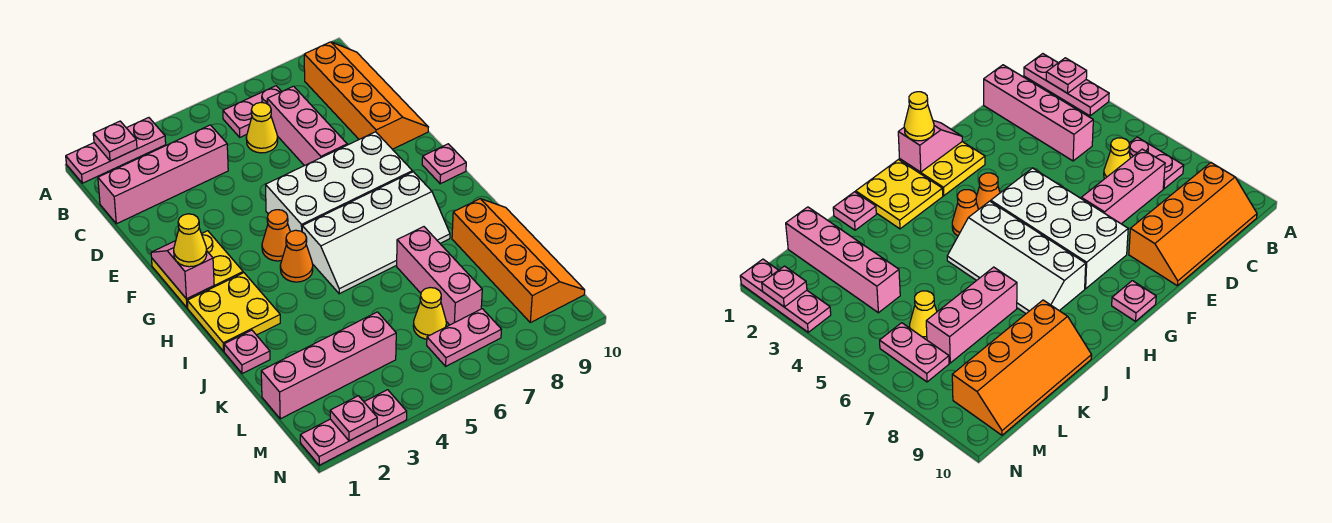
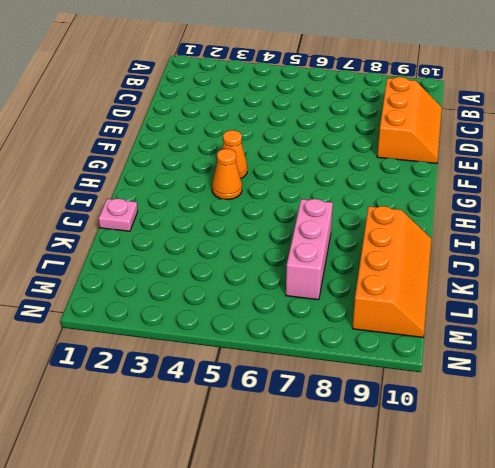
orange slope C9:E10 level 1 top 9 -> orange slope B9:E10 level 1 top 9
none -> pink plate A1:A3 level 1
none -> pink plate B6:B7 level 1
none -> pink brick C1:C4 level 1

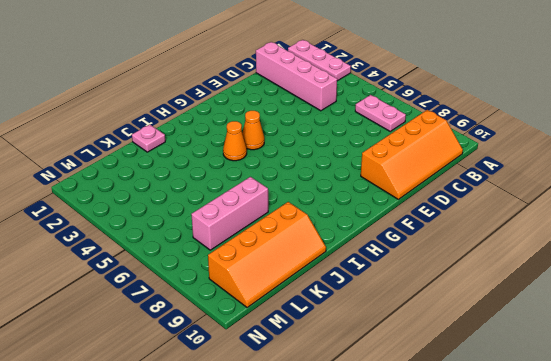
none -> yellow cone C6 level 1
none -> pink brick C7:E7 level 1
none -> yellow plate F1:G2 level 1

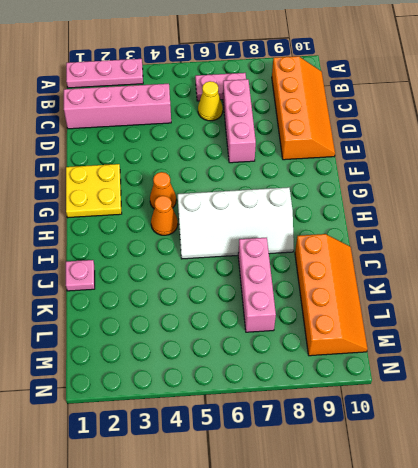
none -> white brick F5:G8 level 1
none -> pink plate G10 level 1
none -> yellow plate H1:I2 level 1

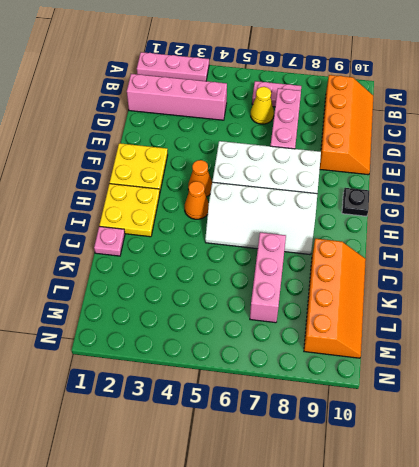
black plate G10 level 1 -> pink plate G10 level 1
none -> pink brick L1:L4 level 1
none -> yellow cone L6 level 1
none -> pink plate M6:M7 level 1

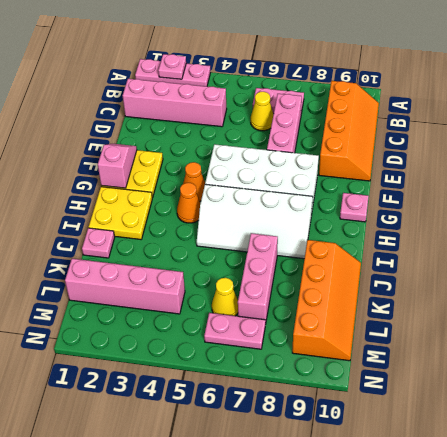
none -> pink plate N1:N3 level 1
none -> pink plate N2 level 2
none -> yellow cone G1 level 3

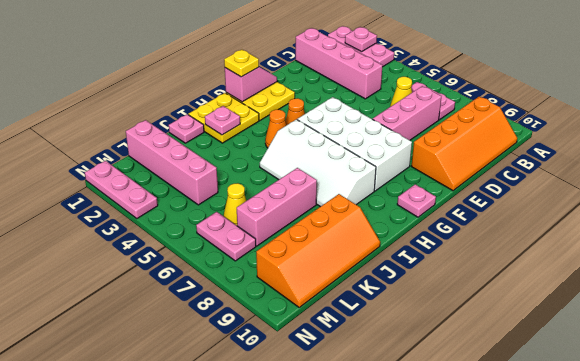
yellow plate G1 level 3 -> yellow cone G1 level 3
pink plate I2 level 2 -> pink plate N2 level 2

